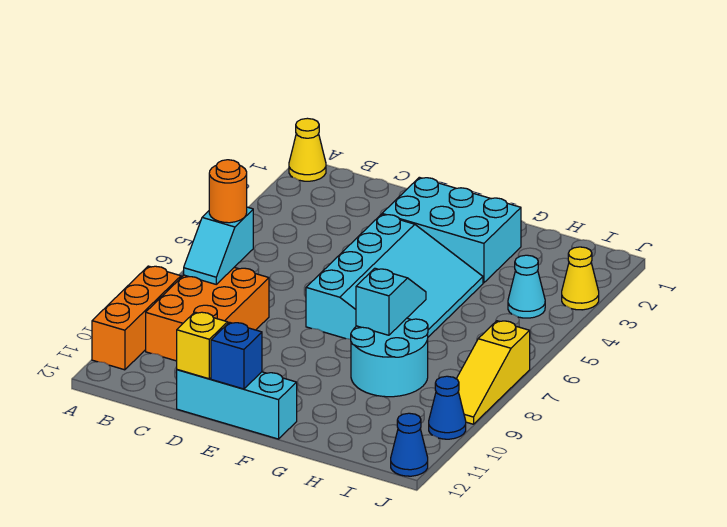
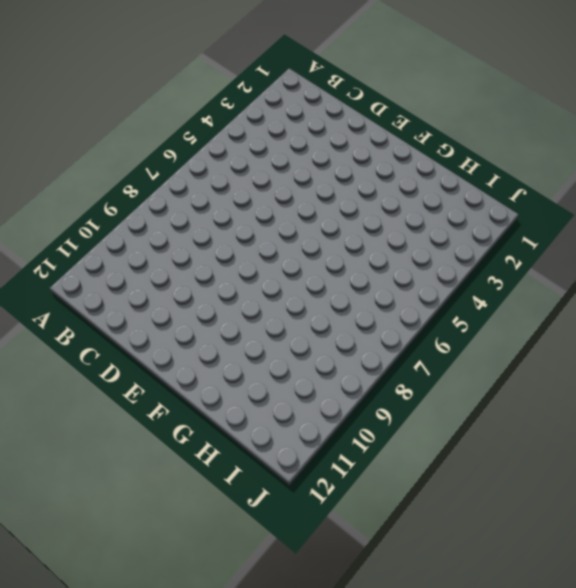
none -> yellow cone A1 level 1
none -> orange brick A9:A11 level 1
none -> orange brick B8:C10 level 1

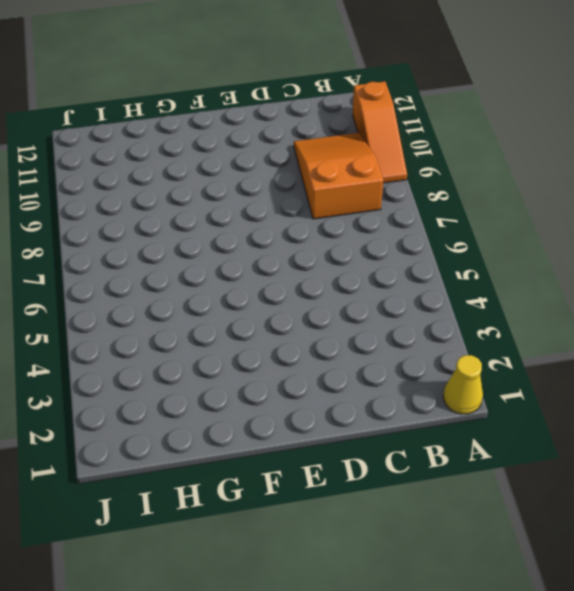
orange slope A9:A11 level 1 top 11 -> orange brick A9:A11 level 1
orange slope B8:C10 level 1 top 8 -> orange brick B8:C10 level 1
none -> cyan brick D12:F12 level 1
none -> cyan brick E2:G3 level 1
none -> cyan slope E4:G7 level 1 top E

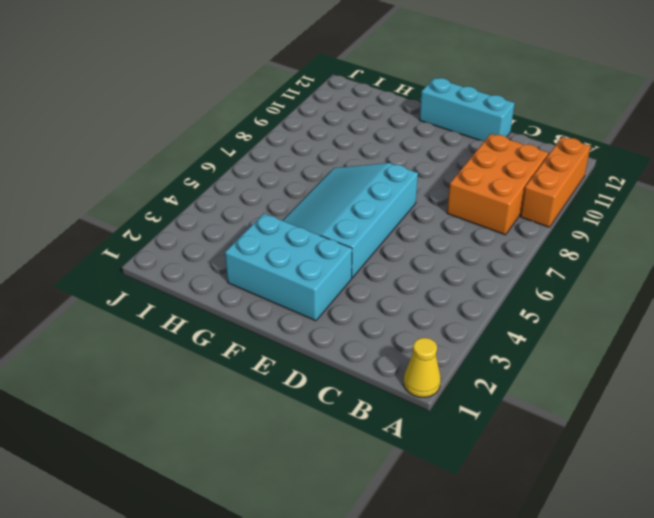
none -> cyan round brick G8:H9 level 1
none -> cyan cone I4 level 1
none -> yellow cone J3 level 1

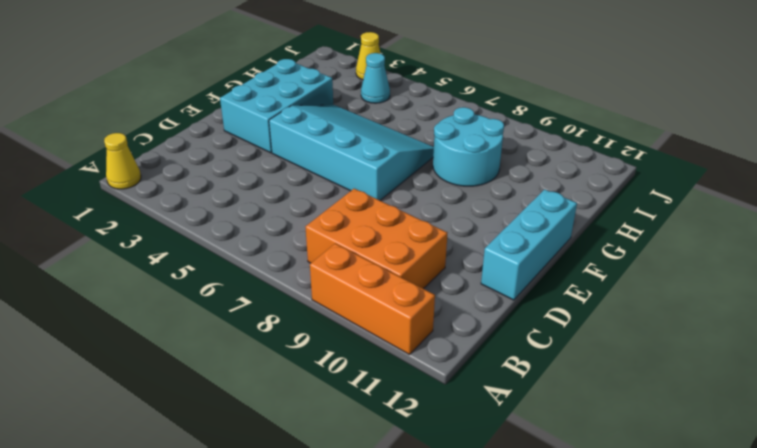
none -> yellow slope J7:J9 level 1 top 7
none -> blue cone J10 level 1
none -> blue cone J12 level 1

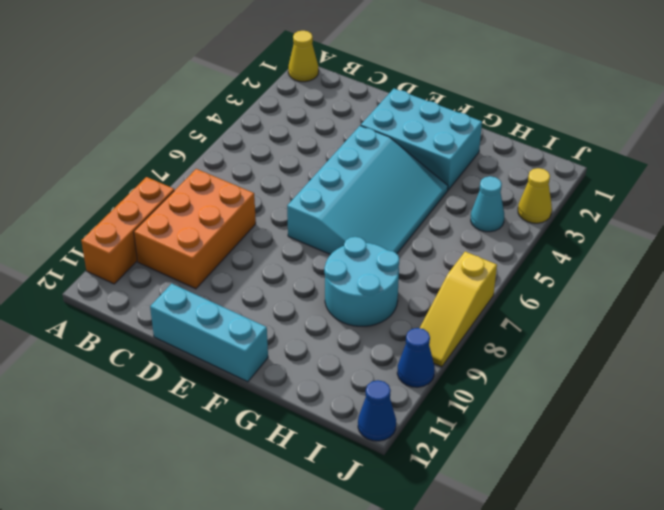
none -> cyan slope B7:B8 level 2 top 7
none -> yellow brick D12 level 2
none -> blue brick E12 level 2

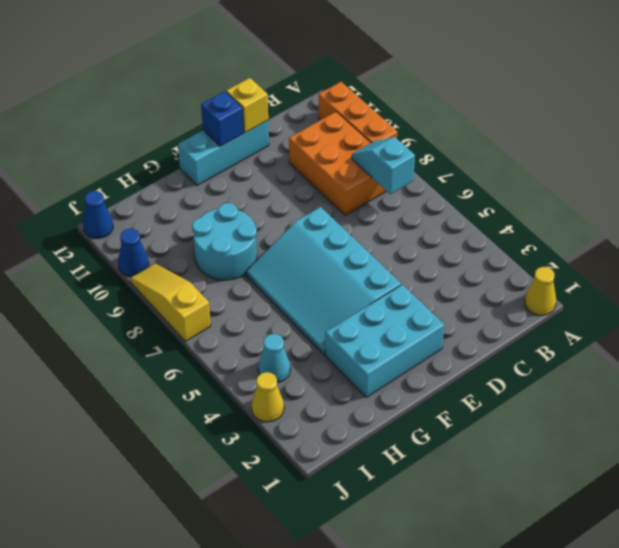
none -> cyan slope G7:G8 level 2 top 8
none -> orange round brick B7 level 3

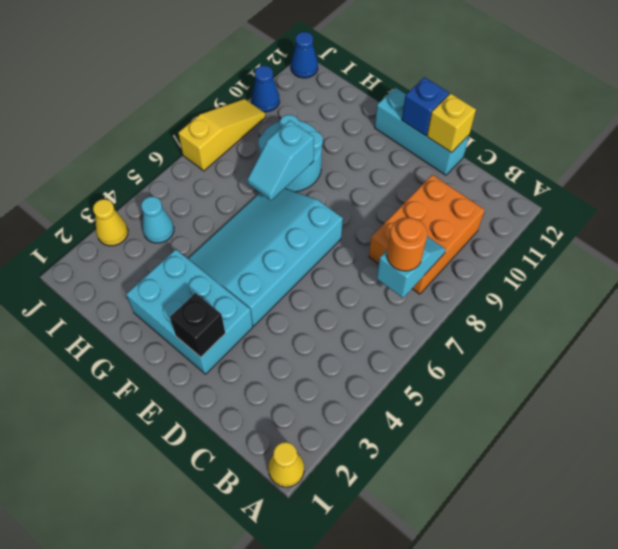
black brick E2 level 2 -> none
none -> orange brick A9:A11 level 1

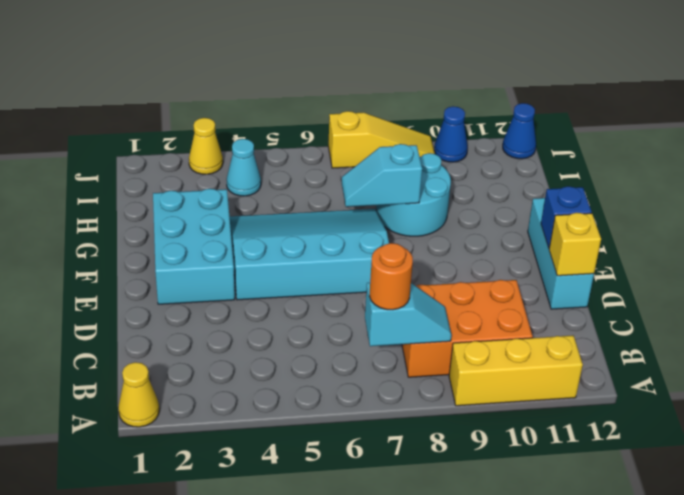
yellow brick A9:A11 level 1 -> orange brick A9:A11 level 1

